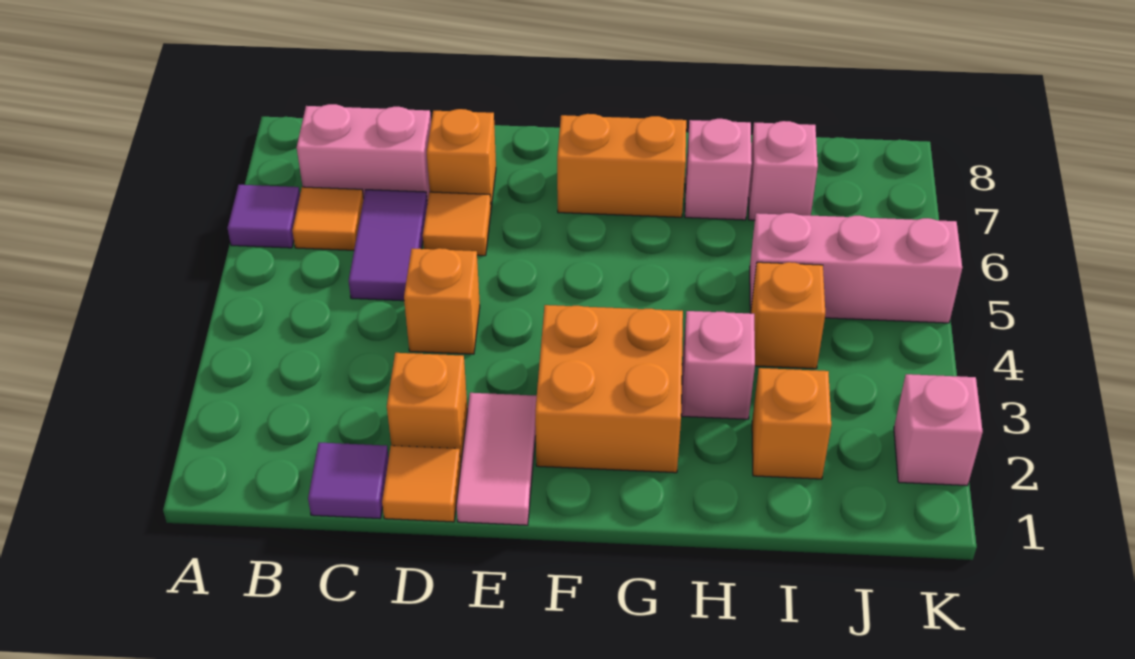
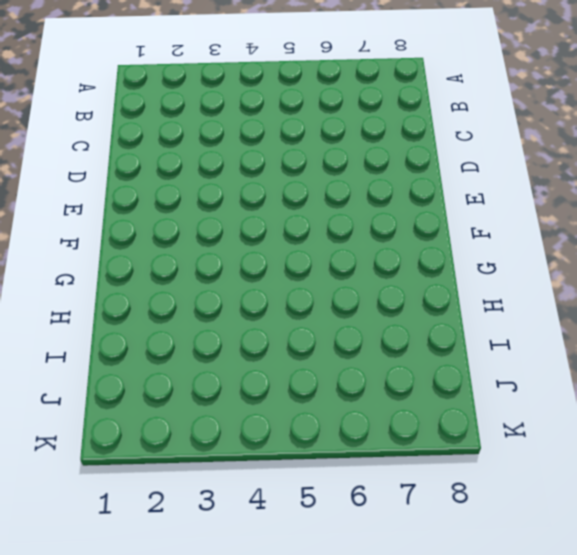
none -> purple tile A6 level 1
none -> orange tile B6 level 1
none -> pink brick B7:C7 level 1

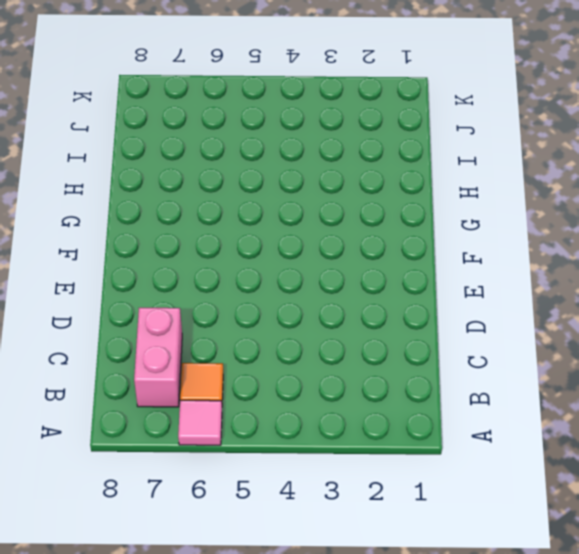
pink tile A6 level 1 -> purple tile A6 level 1
none -> purple tile C1 level 1
none -> purple tile C5:C6 level 1
none -> orange tile D1 level 1

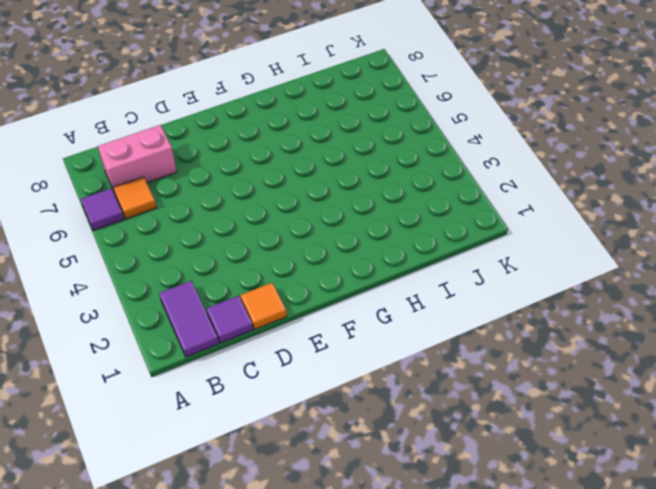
purple tile B1:B2 level 1 -> purple tile C5:C6 level 1
none -> orange brick D2 level 1
none -> orange brick D4 level 1
none -> orange tile D6 level 1

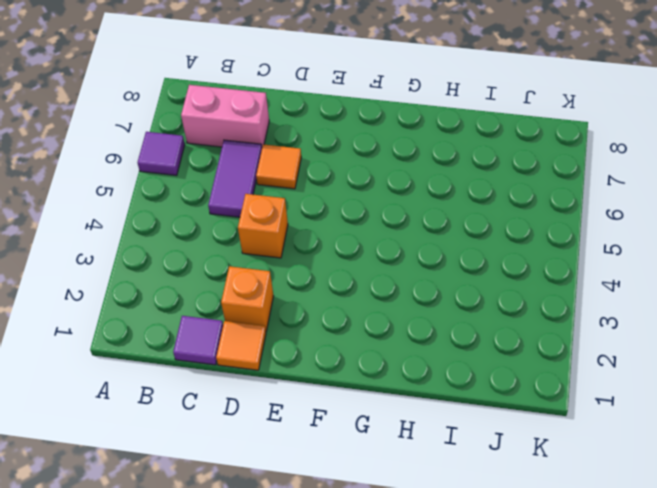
none -> orange tile B6 level 1
none -> orange brick D7 level 1
none -> pink tile E1:E2 level 1

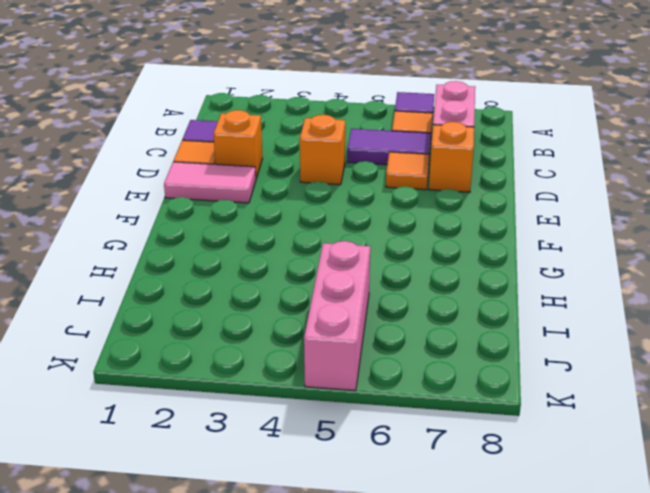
none -> orange brick F2:G3 level 1
none -> orange brick F7:G7 level 1
none -> pink brick H3 level 1

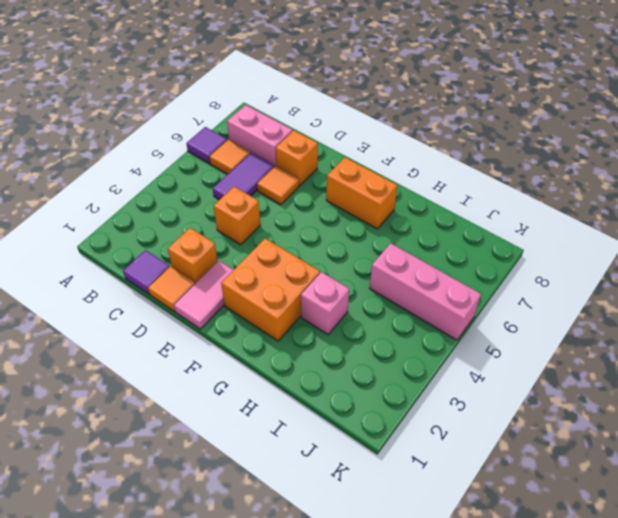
none -> pink brick H7 level 1
none -> orange brick I2 level 1
none -> orange brick I4 level 1

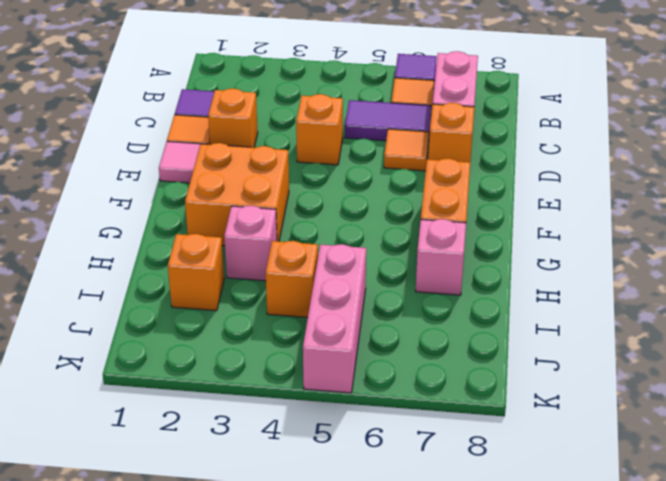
none -> pink brick I7 level 1
none -> pink brick K2 level 1

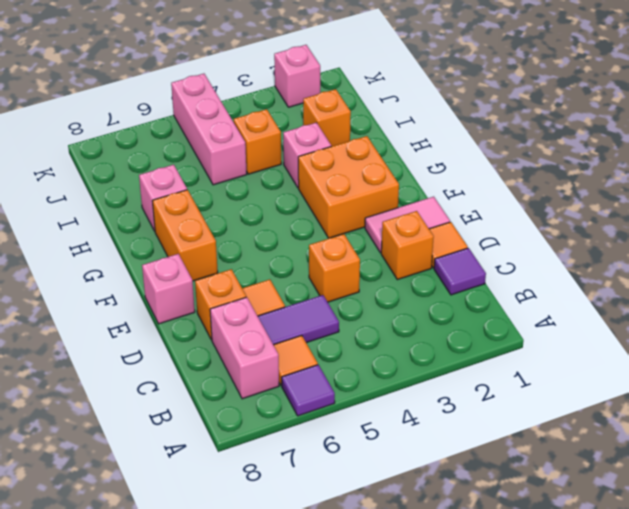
pink brick E8 level 1 -> pink brick I7 level 1

